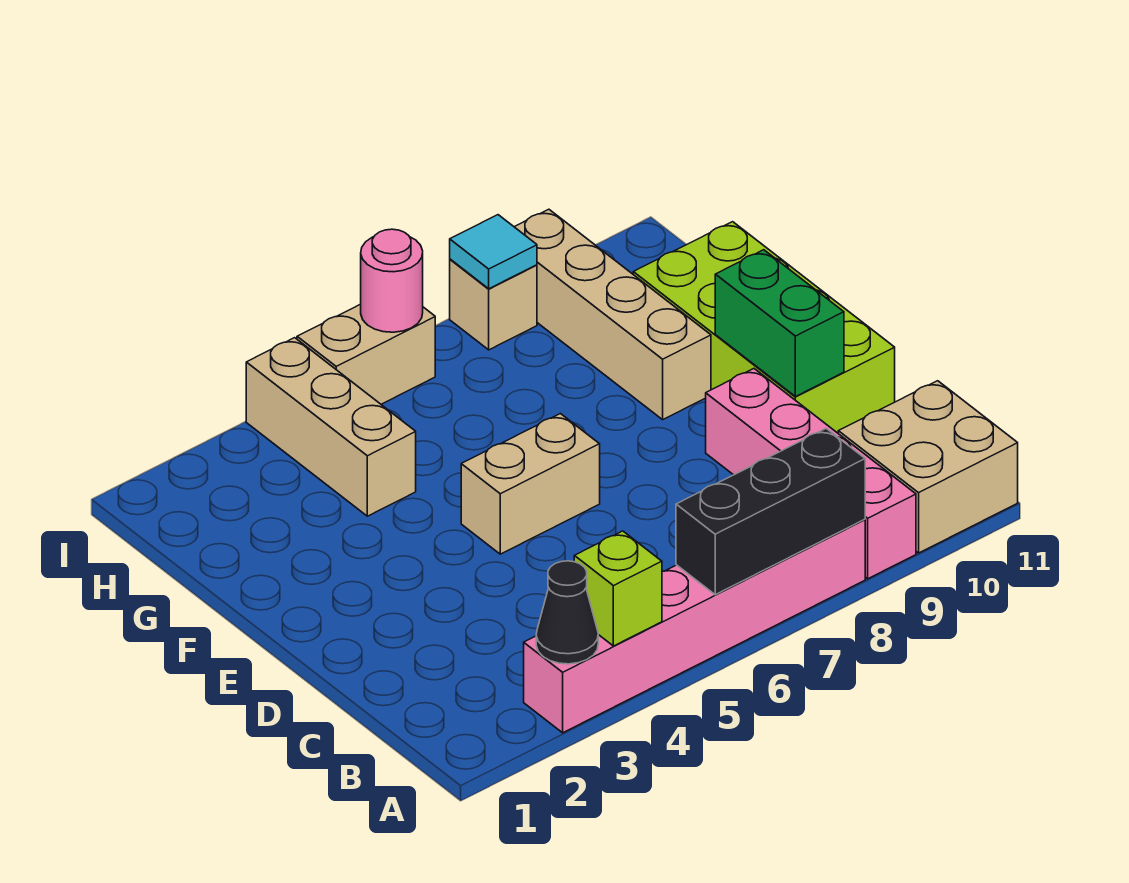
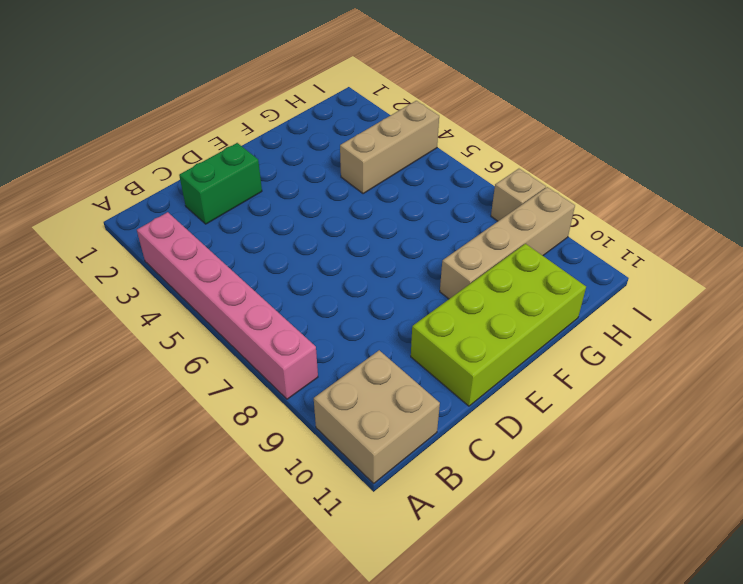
green brick C2:D2 level 1 -> green brick D10:E10 level 2
none -> pink brick A9:D9 level 1
none -> tan brick E5:E6 level 1
none -> tan brick I5:I6 level 1

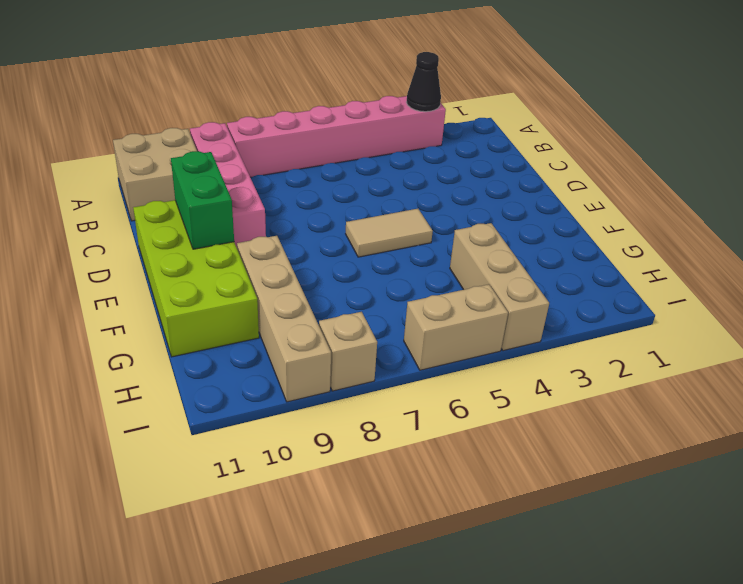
tan tile E5:E6 level 1 -> tan brick E5:E6 level 1
none -> lime brick A4 level 2
none -> black brick A6:A8 level 2
none -> pink round brick I6 level 2

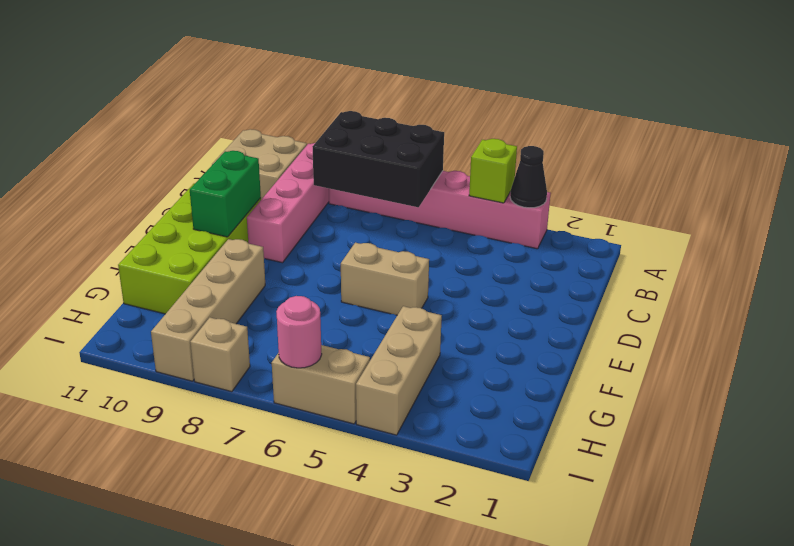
black brick A6:B8 level 2 -> black brick A6:A8 level 2
none -> cyan tile I8 level 2

